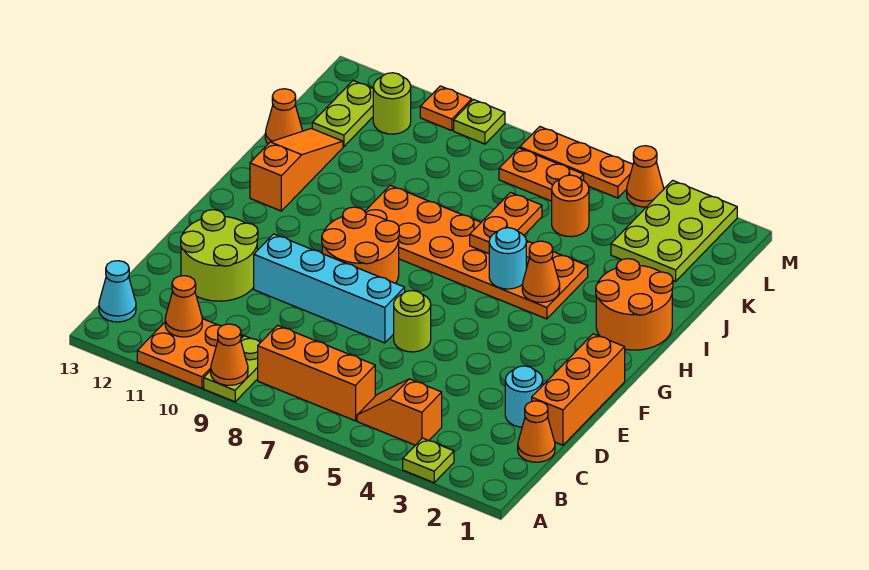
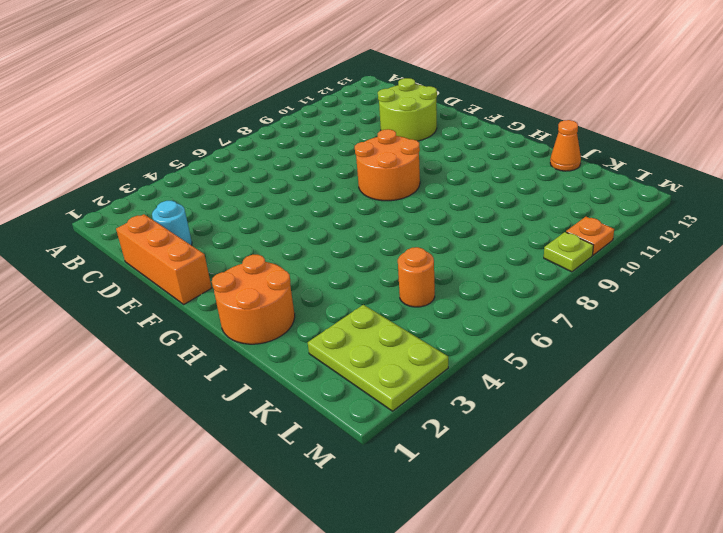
none -> lime plate A3 level 1
none -> lime plate A9:B9 level 1
none -> orange plate A10:B11 level 1
none -> orange slope B4:B5 level 1 top 4

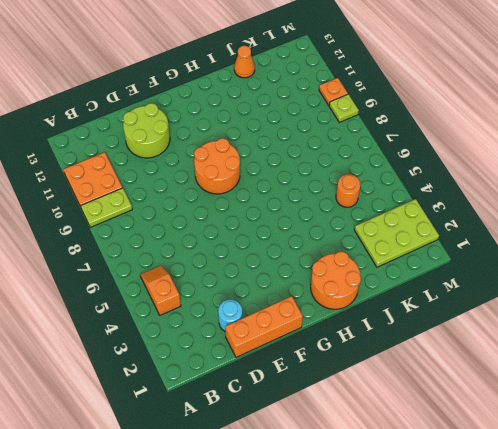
none -> lime plate A3 level 1
none -> orange brick B6:B8 level 1
none -> cyan cone B13 level 1
none -> orange cone C1 level 1

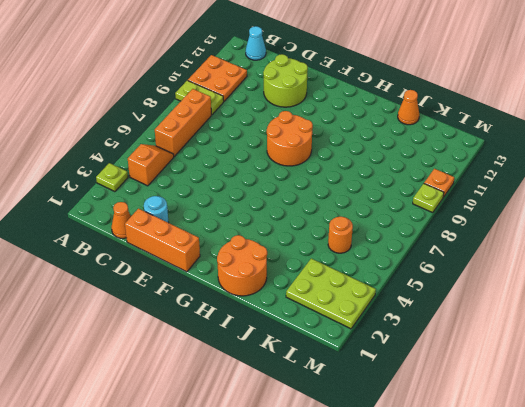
none -> lime round brick E6 level 1
none -> cyan brick E7:E10 level 1
none -> orange plate H4:I9 level 1
none -> orange slope H12:J12 level 1 top H

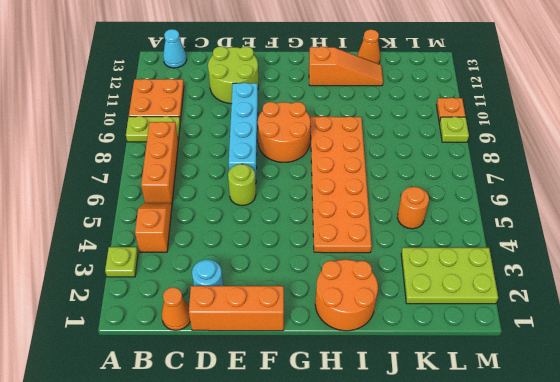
none -> lime plate K12:L12 level 1
none -> orange plate L6:L7 level 1
none -> lime round brick L11 level 1
none -> orange cone M4 level 1

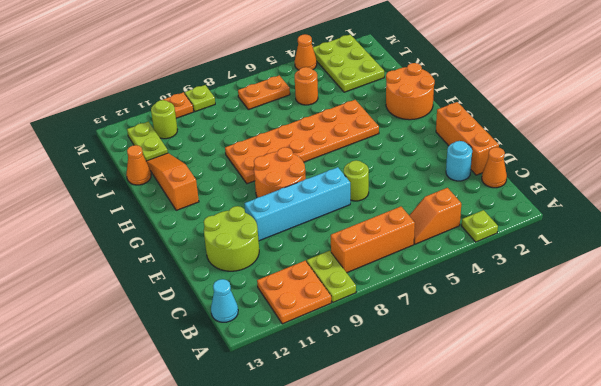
none -> orange plate M5:M7 level 1
none -> orange cone A9 level 2
none -> orange cone B11 level 2
none -> orange cone H4 level 2

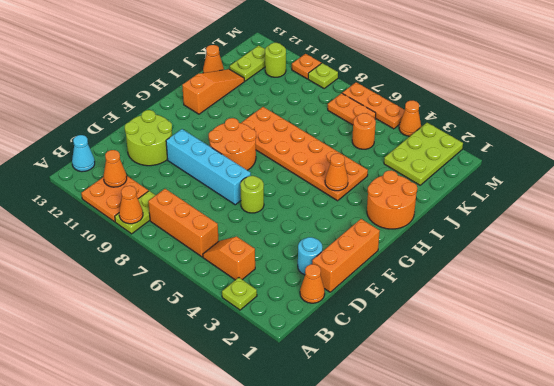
none -> cyan round brick H5 level 2
none -> orange plate I6:J6 level 2

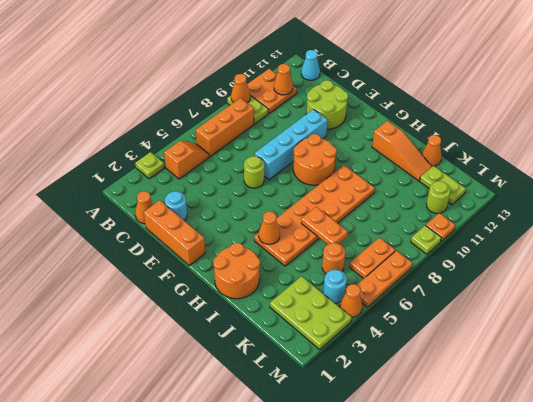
cyan round brick L4 level 1 -> cyan round brick H5 level 2

